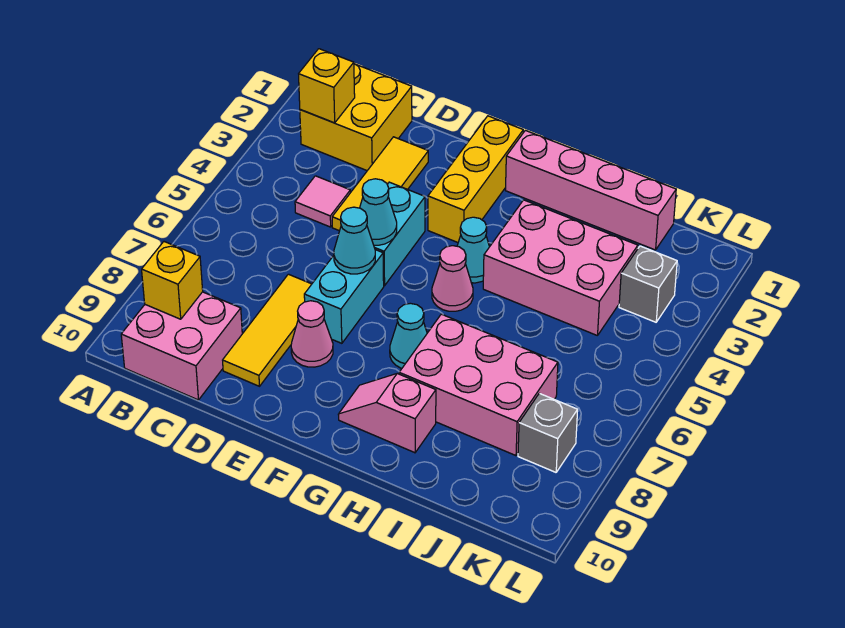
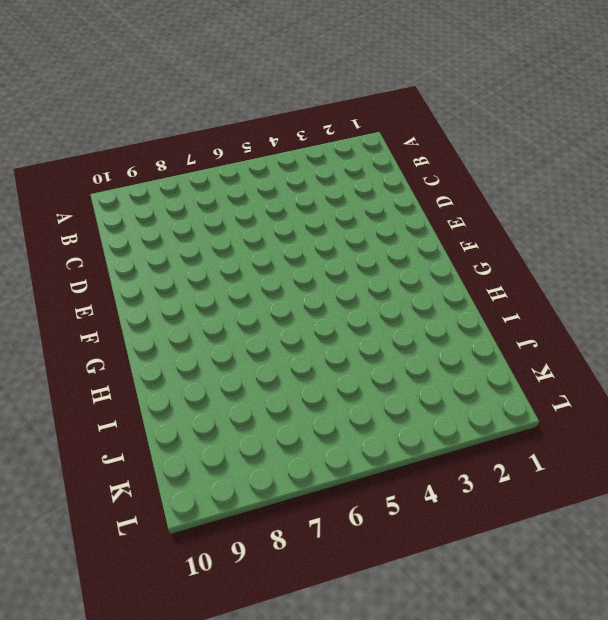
none -> yellow brick B1:C2 level 1
none -> pink brick B9:C10 level 1
none -> pink tile C4 level 1

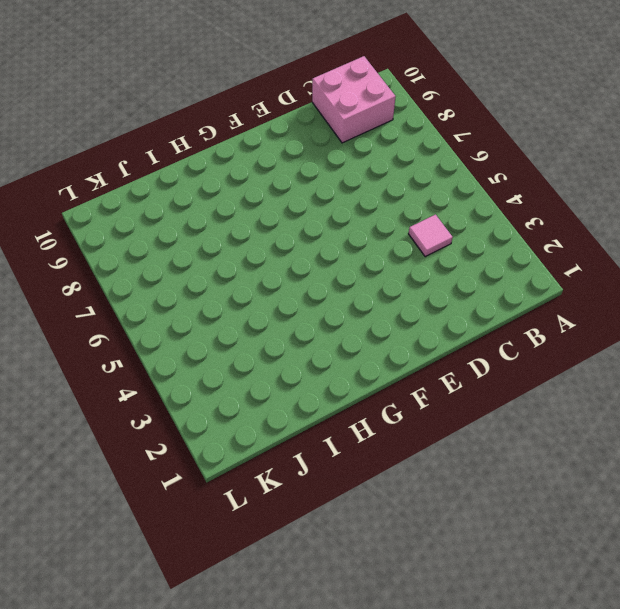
none -> yellow brick B1:C2 level 1
none -> yellow tile D2:D4 level 1
none -> yellow tile D7:D9 level 1

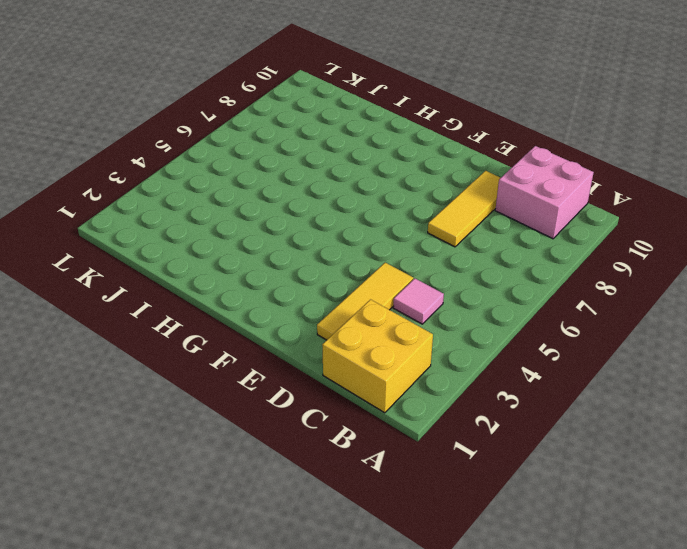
none -> cyan brick E4:E5 level 1
none -> cyan brick E6:E7 level 1
none -> pink cone E8 level 1

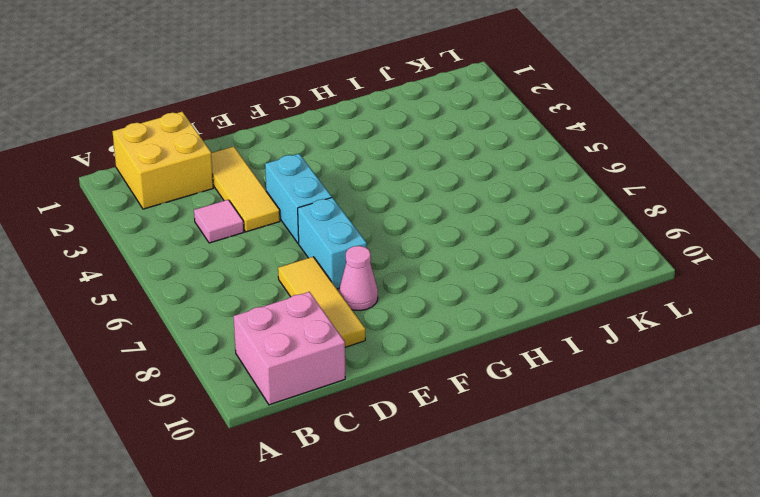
none -> yellow brick F1:F3 level 1
none -> pink brick G1:J1 level 1
none -> cyan cone G4 level 1

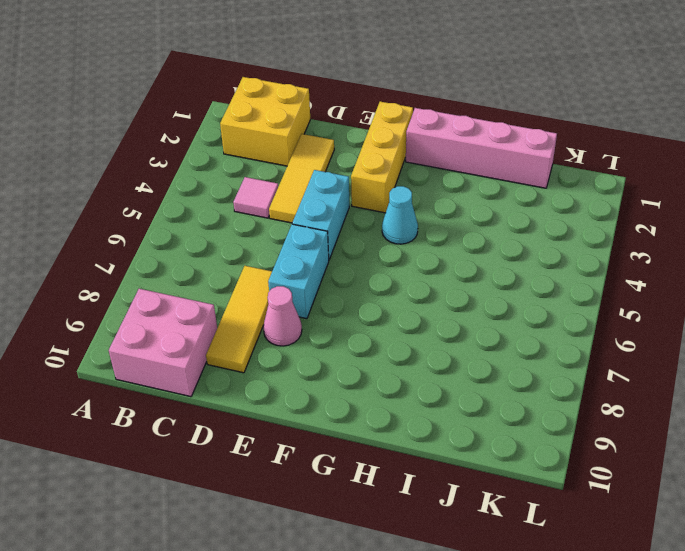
none -> pink cone G5 level 1
none -> cyan cone G7 level 1
none -> pink slope G9:H9 level 1 top H

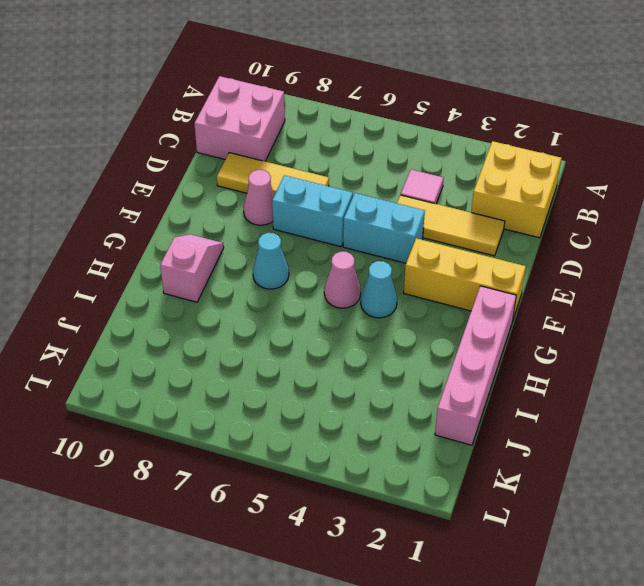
none -> pink brick H3:J4 level 1
none -> pink brick H7:J8 level 1
none -> grey brick K3 level 1

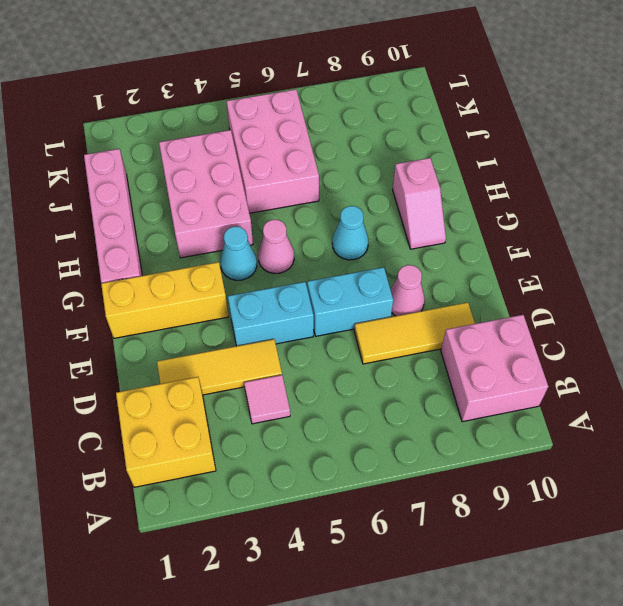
pink brick I5:K6 level 1 -> pink brick H7:J8 level 1
none -> grey brick K3 level 1
none -> grey brick K8 level 1
none -> yellow brick B2 level 2

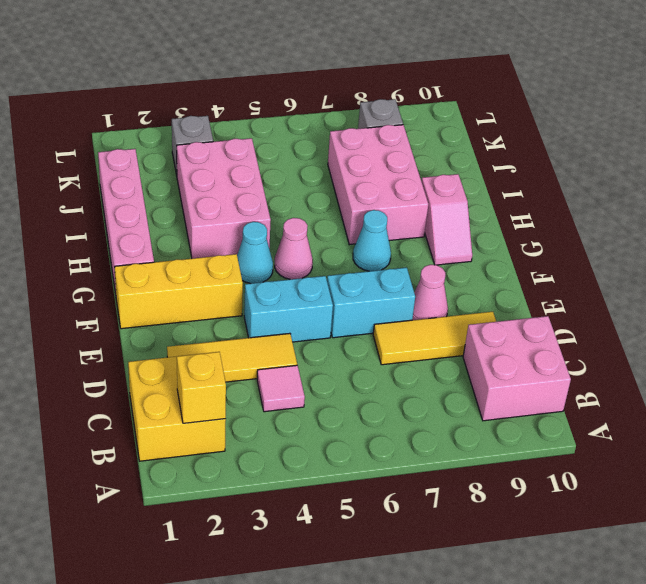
none -> yellow brick B9 level 2
none -> cyan cone E5 level 2
none -> cyan cone E6 level 2

